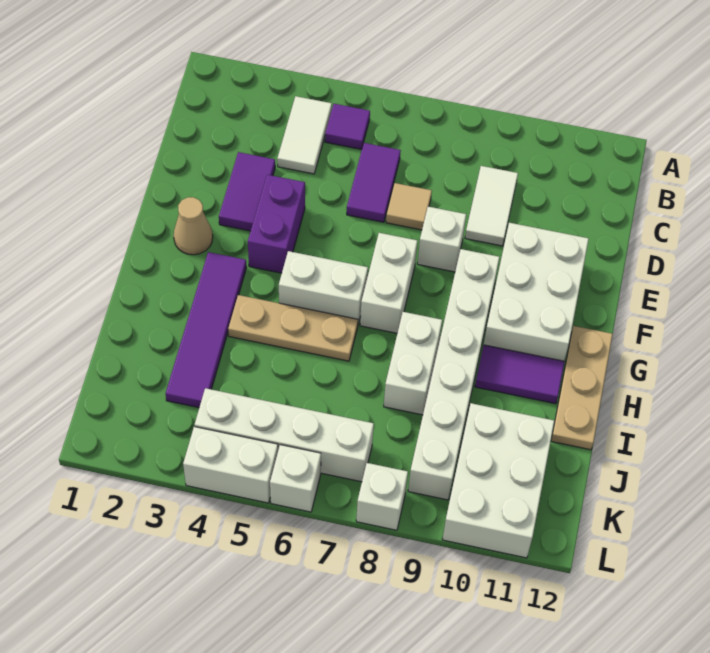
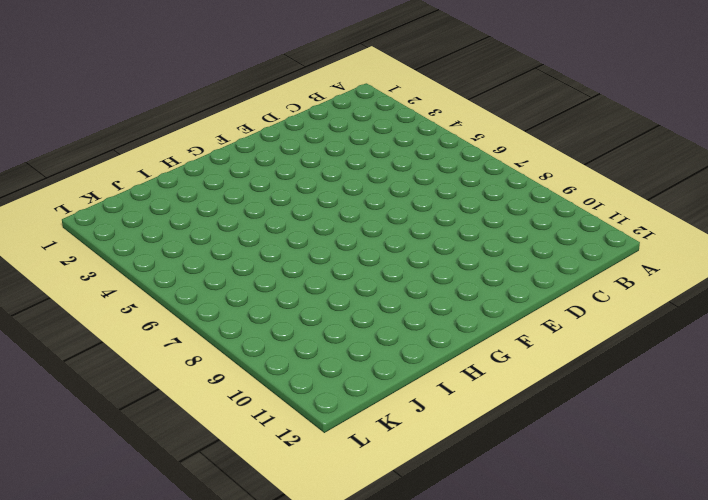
none -> white tile B4:C4 level 1
none -> purple tile B5 level 1
none -> purple tile C6:D6 level 1

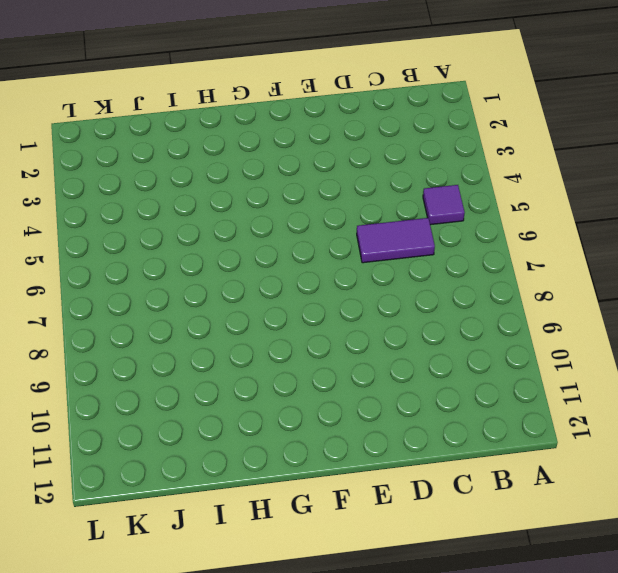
none -> white tile B4:C4 level 1
none -> white tile C9:D9 level 1
none -> purple tile D3:E3 level 1

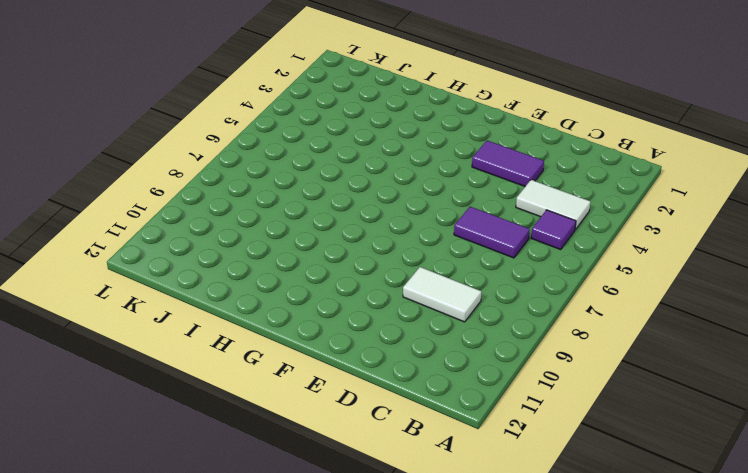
none -> tan tile D7 level 1
none -> purple brick E4:F4 level 1
none -> white brick E8 level 1

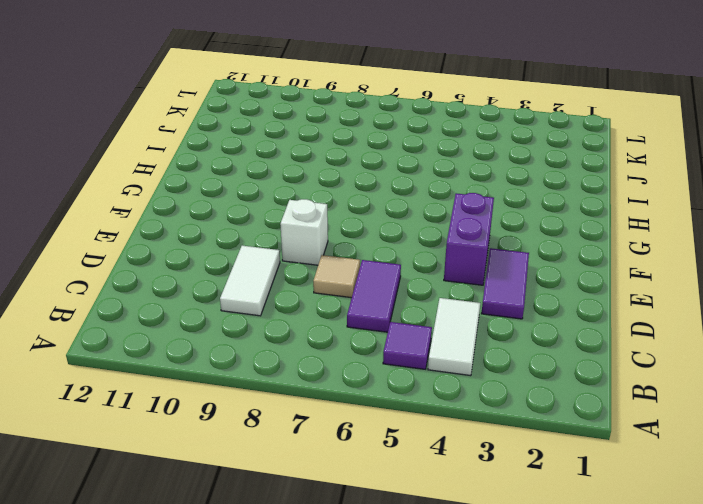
none -> white brick E10:G11 level 1
none -> tan cone F2 level 1
none -> white brick F7:G7 level 1

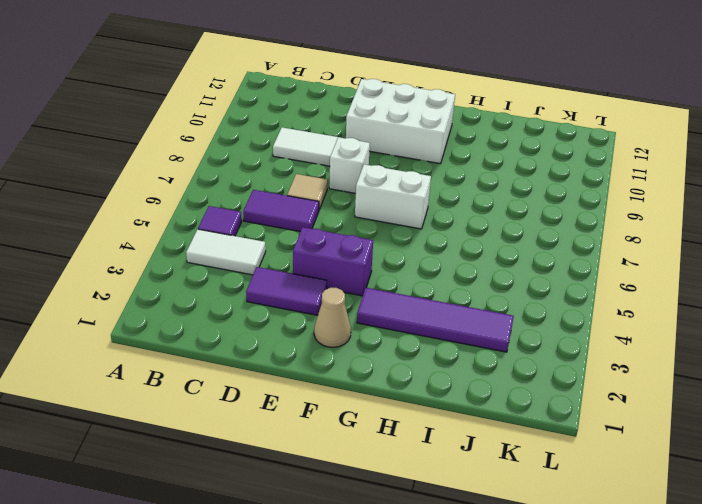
none -> white brick F9:K9 level 1
none -> white brick G5:G6 level 1
none -> tan plate G12:I12 level 1

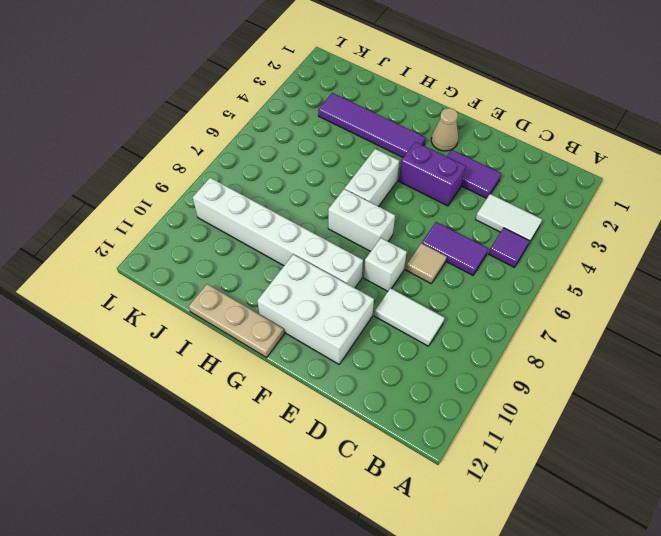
none -> tan plate H4:H6 level 1
none -> white brick H8:I8 level 1
none -> purple tile H10:H11 level 1

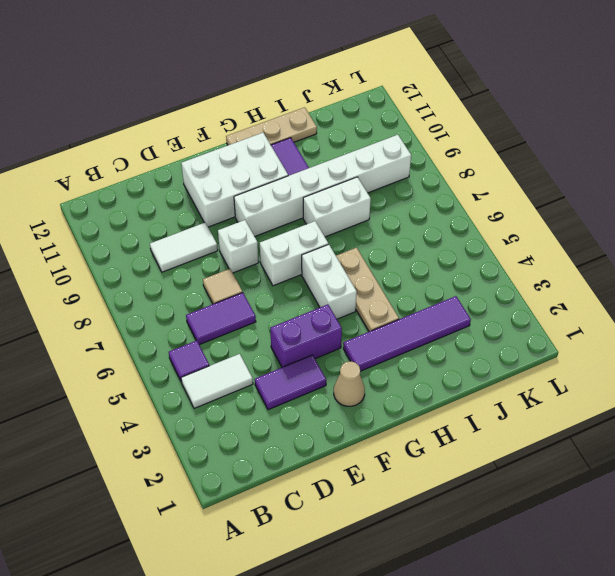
none -> white brick J10:L11 level 1
none -> white brick K4:K7 level 1
none -> white brick L4:L5 level 1

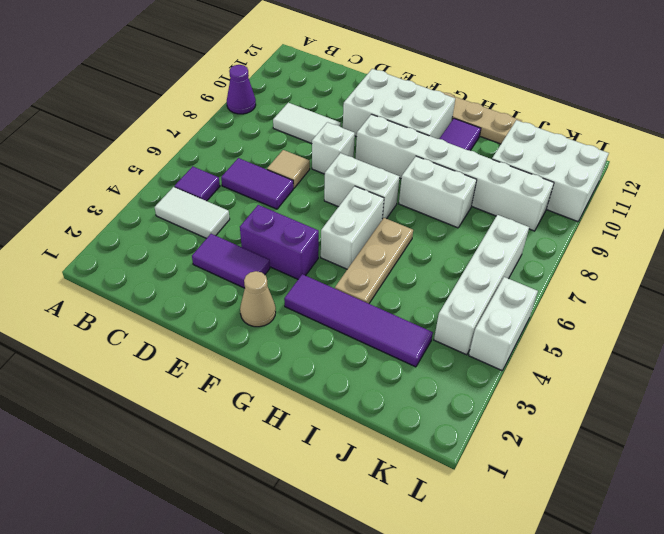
purple cone A9 level 1 -> none
none -> white brick L6 level 1
none -> white brick L8 level 1

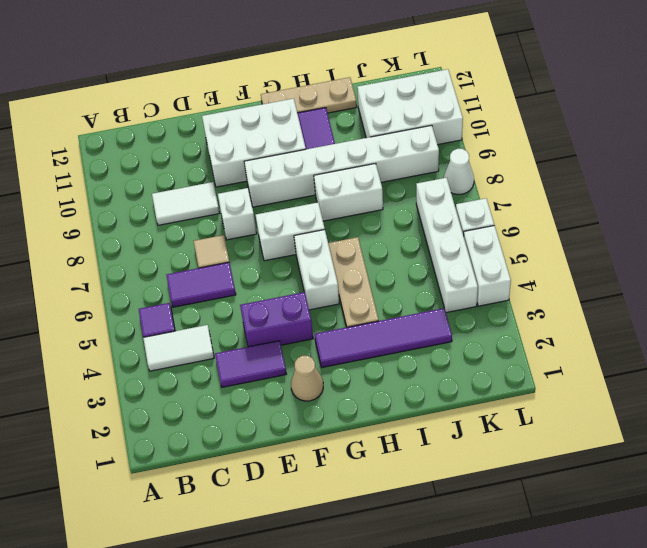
white cone L8 level 1 -> white brick L8 level 1

